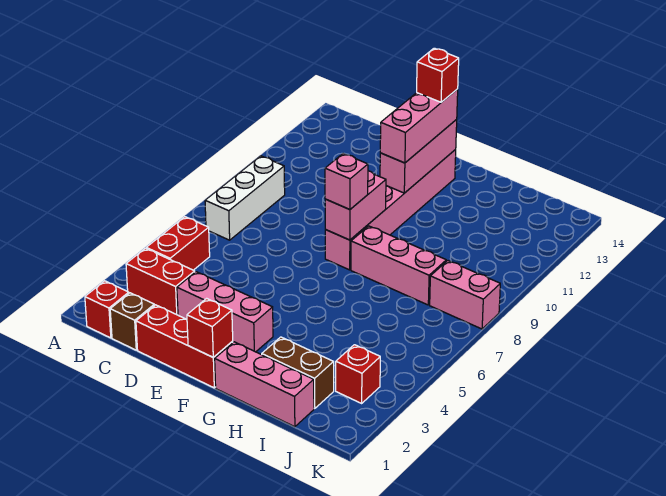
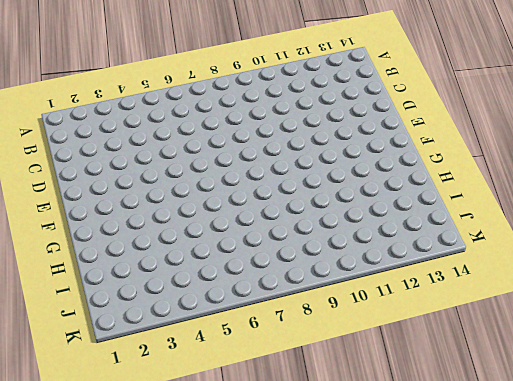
none -> red brick B1 level 1
none -> red brick B3:C3 level 1
none -> red brick B4:B5 level 1

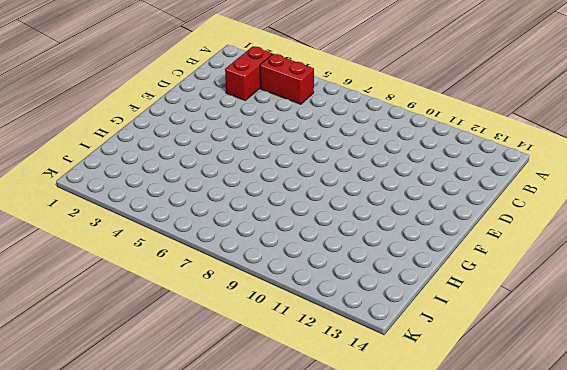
none -> red brick B1 level 1
none -> white brick B7:B9 level 1
none -> brown brick C1 level 1

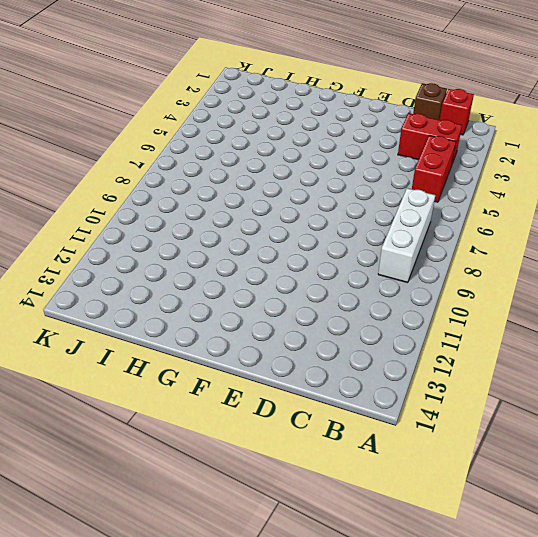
none -> red brick D1:F1 level 1
none -> pink brick D3:F3 level 1
none -> pink brick F8:F13 level 1

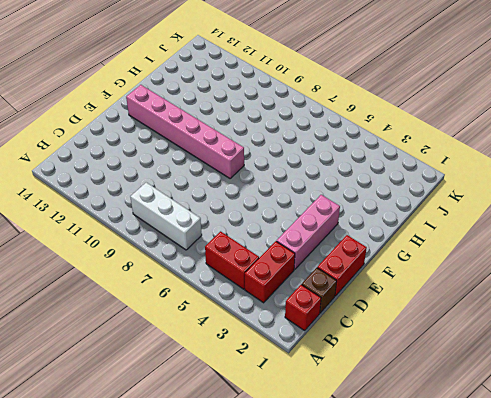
red brick D1:E1 level 1 -> red brick D1:F1 level 1
none -> pink brick G1:I1 level 1
none -> pink brick G8:I8 level 1
none -> brown brick H2:I2 level 1

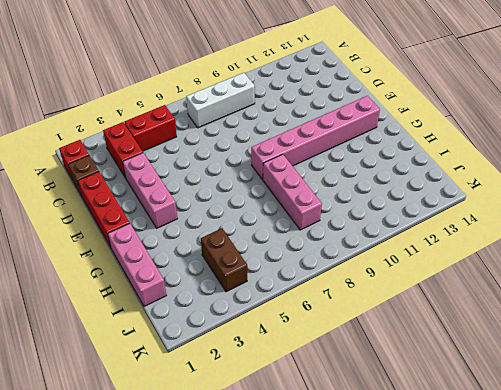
brown brick I4:J4 level 1 -> brown brick H2:I2 level 1
none -> red brick J3 level 1
none -> pink brick J8:K8 level 1
none -> red brick F1 level 2

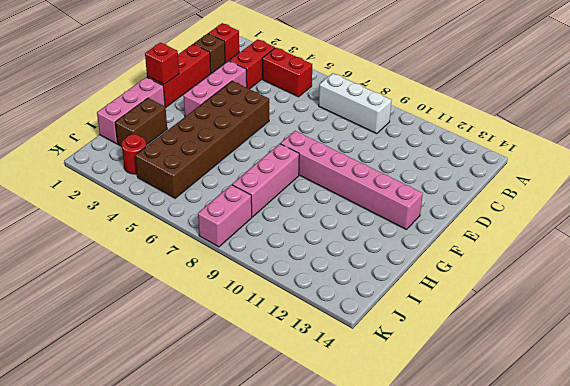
brown brick E4:J5 level 1 -> none
red round brick J3 level 1 -> red brick J3 level 1
none -> pink brick F8:F9 level 2
none -> pink brick F11:F13 level 2
none -> pink brick F8 level 3

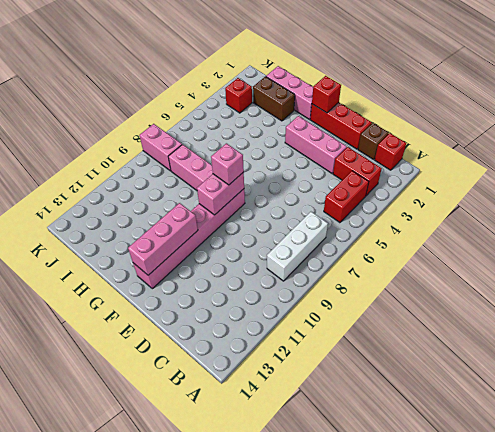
none -> pink brick F11:F13 level 3
none -> red brick F13 level 4

